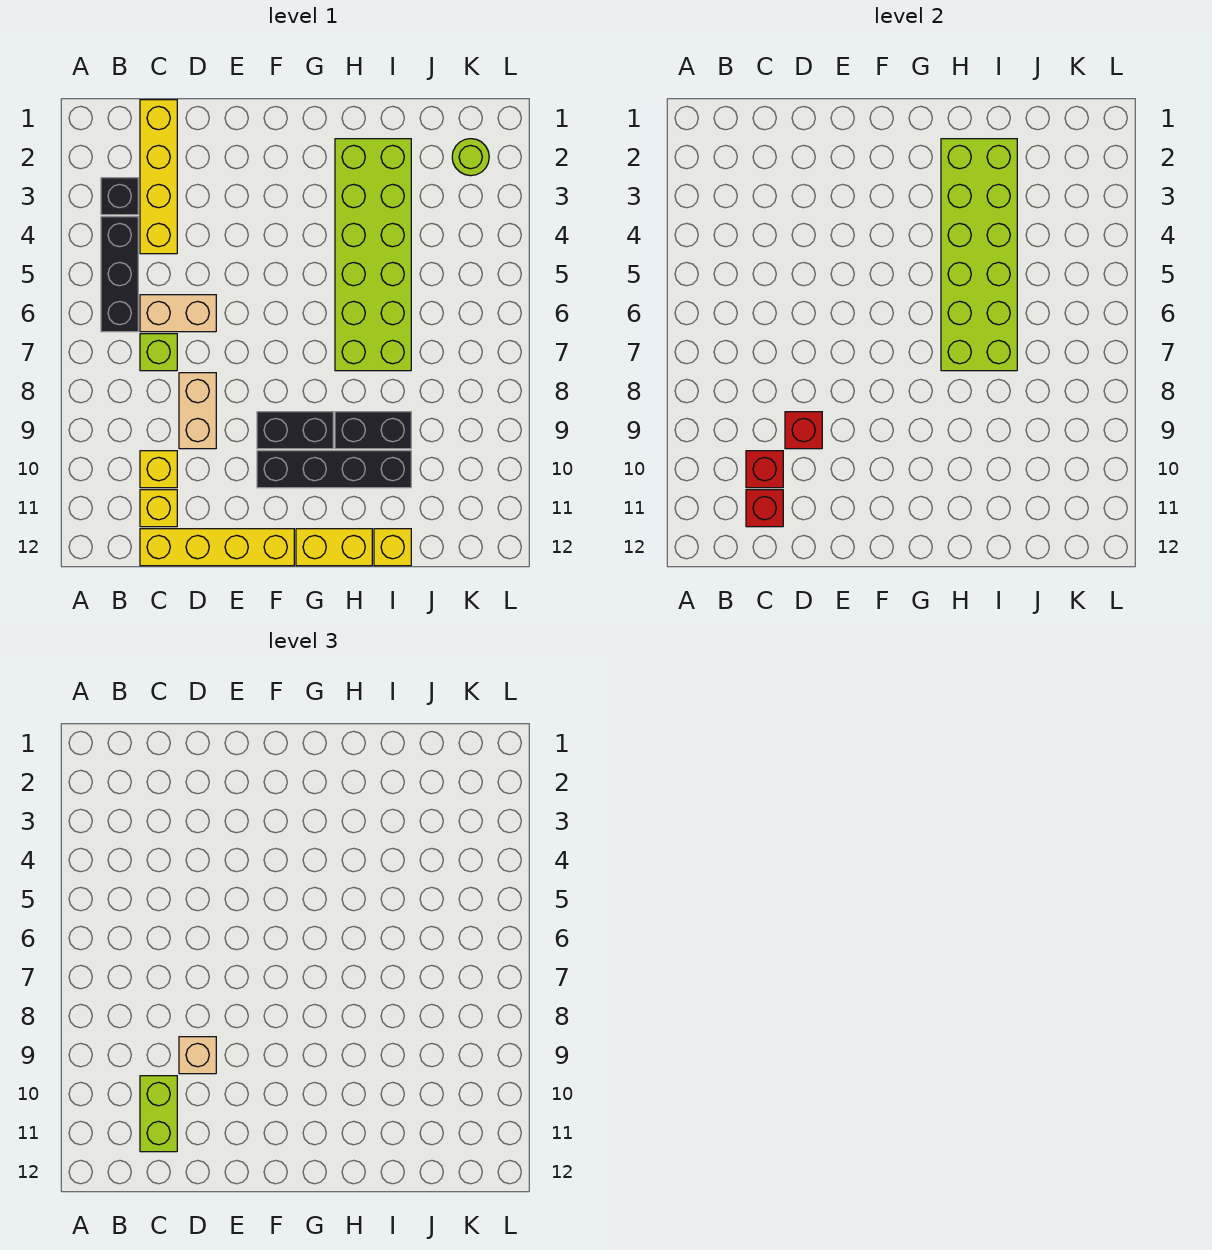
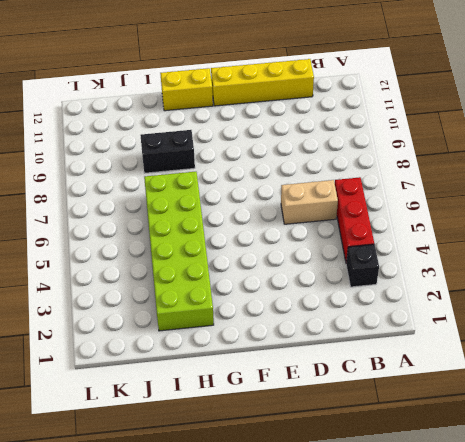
red brick B4:B6 level 1 -> black brick B4:B6 level 1
none -> yellow brick C1:C4 level 1
none -> lime brick C7 level 1
none -> yellow brick C10 level 1

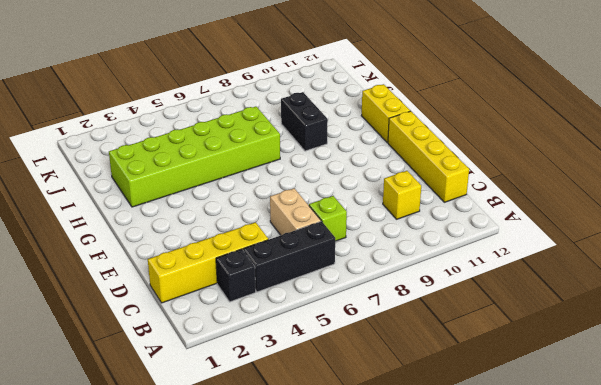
none -> yellow brick C11 level 1
none -> tan brick D8:D9 level 1
none -> black brick F9:G9 level 1

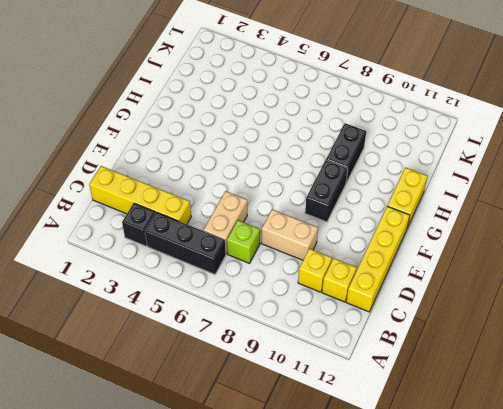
none -> black brick F10:I10 level 1
none -> lime brick H2:I7 level 1
none -> yellow brick I12 level 1

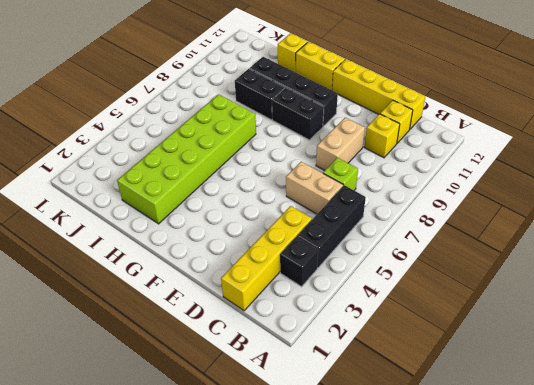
none -> lime round brick K2 level 1
none -> red brick C10 level 2
none -> red brick C11 level 2

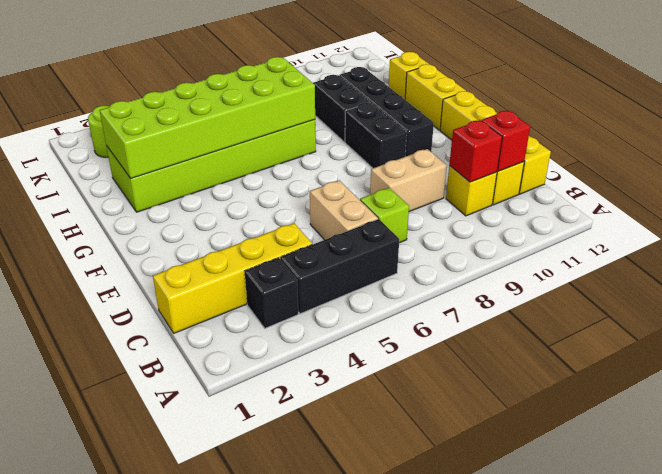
none -> red brick D9 level 2
none -> lime brick C10:C11 level 3
none -> tan brick D9 level 3

